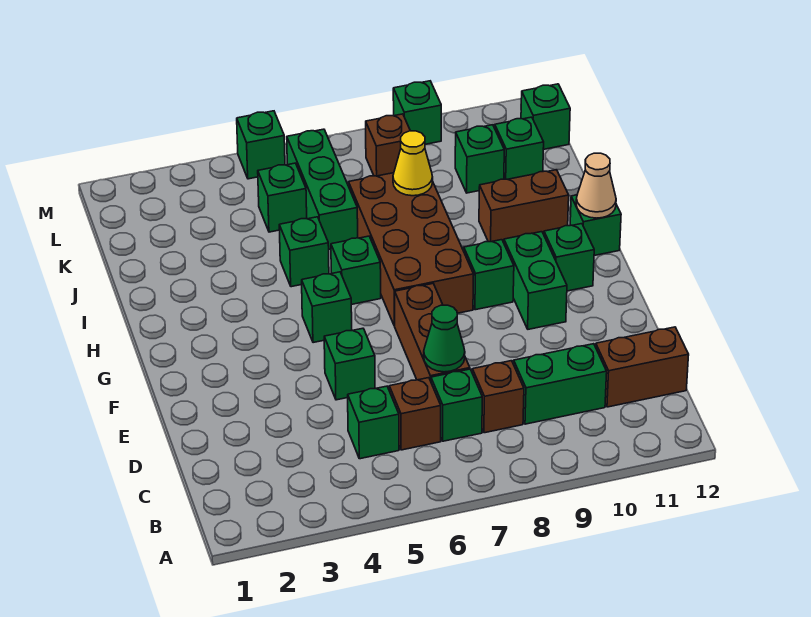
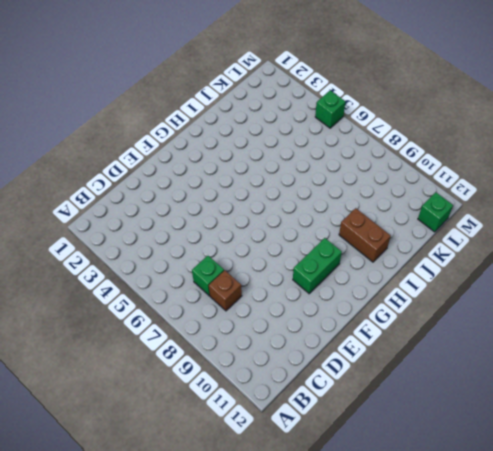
none -> green brick C5 level 1
none -> brown brick C6 level 1
none -> green brick C9:C10 level 1

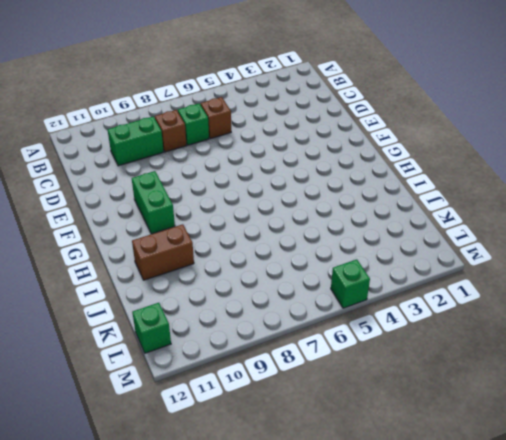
none -> green brick C5 level 1
none -> brown brick C11:C12 level 1
none -> brown brick D7:F7 level 1

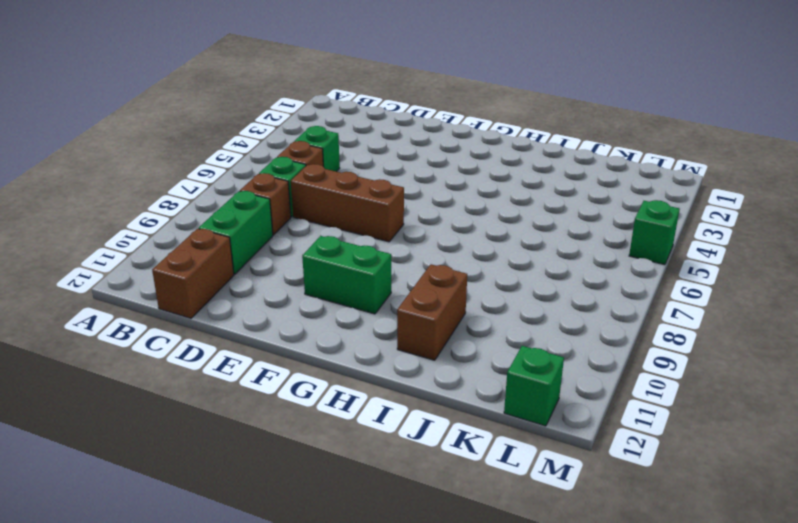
none -> green brick E5 level 1
none -> green brick G5 level 1
none -> brown brick G7:J8 level 1

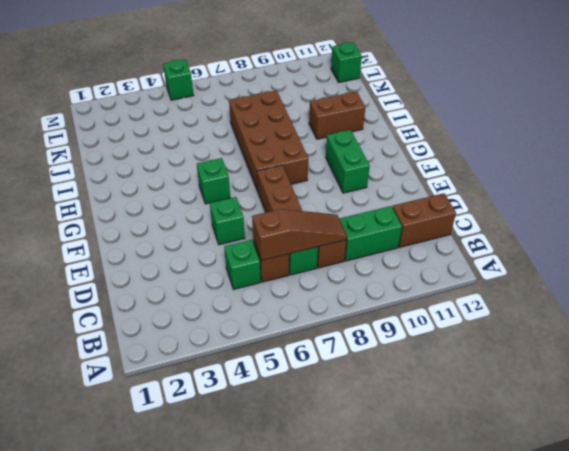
brown slope C6:C8 level 2 top 6 -> none
none -> green brick G9 level 1
none -> green brick G11 level 1
none -> green brick H6 level 1

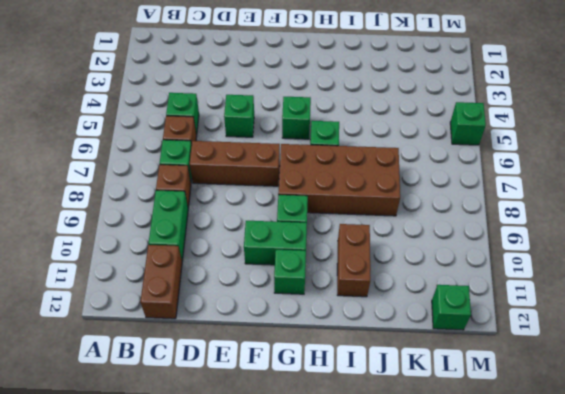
none -> green brick H12 level 1
none -> green brick I5 level 1
none -> green brick J6:L6 level 1

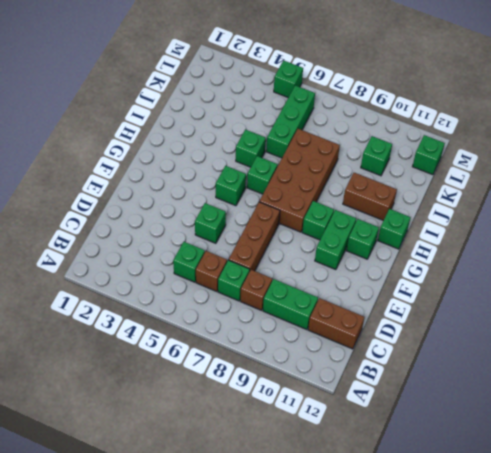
none -> green brick K5 level 1
none -> green brick K11 level 1
none -> brown brick L8 level 1

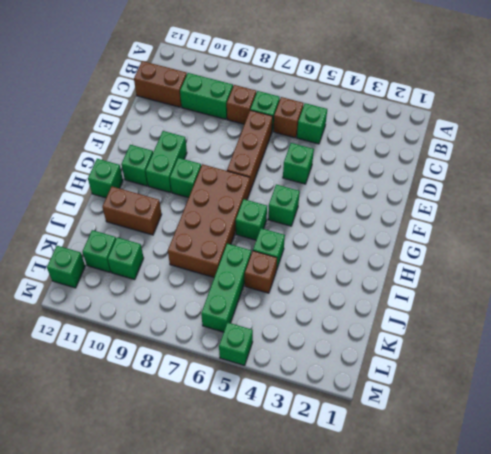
brown brick J5 level 1 -> brown brick L8 level 1
none -> green brick K5 level 1
none -> green brick M9 level 1
none -> green cone D7 level 2

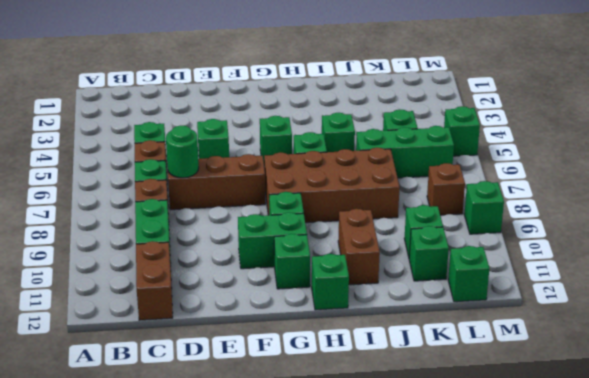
green round brick D7 level 2 -> green cone D7 level 2
none -> tan cone H12 level 2
none -> yellow cone J8 level 2

